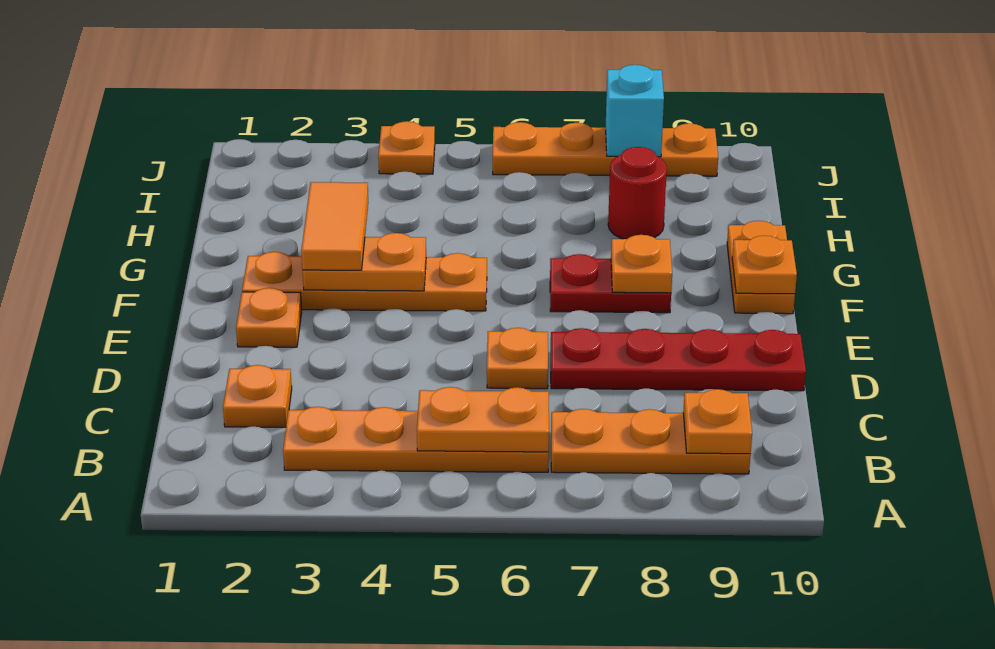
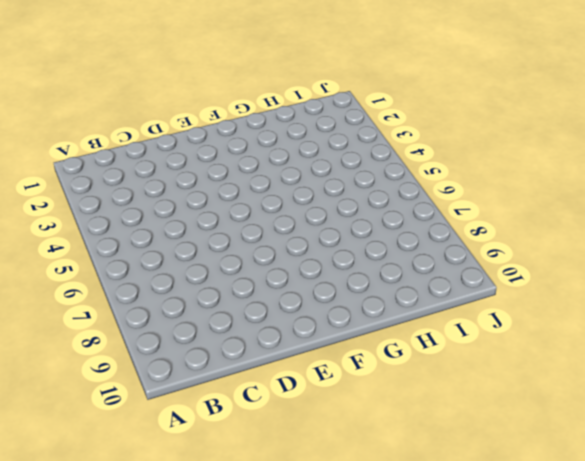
none -> orange plate B3:B6 level 1
none -> orange plate B7:B9 level 1
none -> orange plate C2 level 1

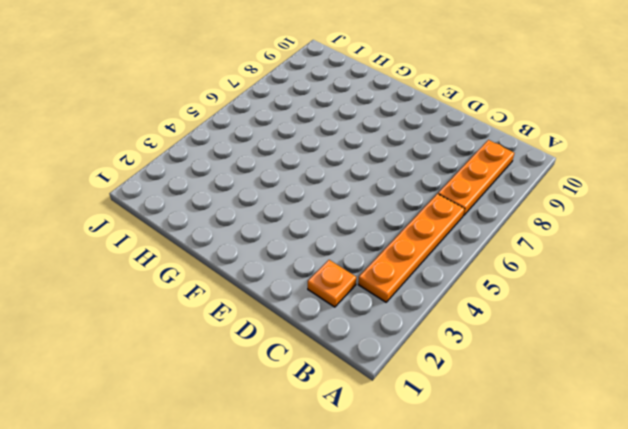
none -> orange plate D6 level 1
none -> red plate D7:D10 level 1
none -> orange plate E2 level 1

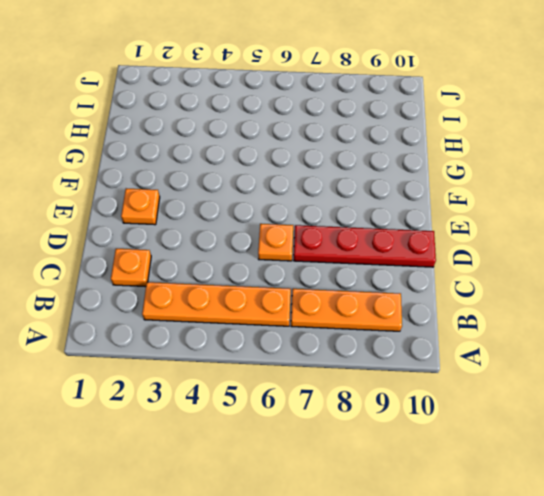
none -> orange plate F2:F5 level 1
none -> red plate F7:F8 level 1
none -> orange plate F10:G10 level 1

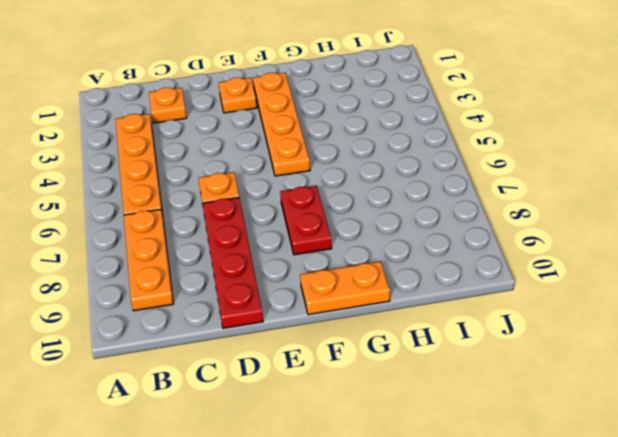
none -> red round brick H8 level 1
none -> orange plate J4 level 1
none -> orange plate J6:J9 level 1

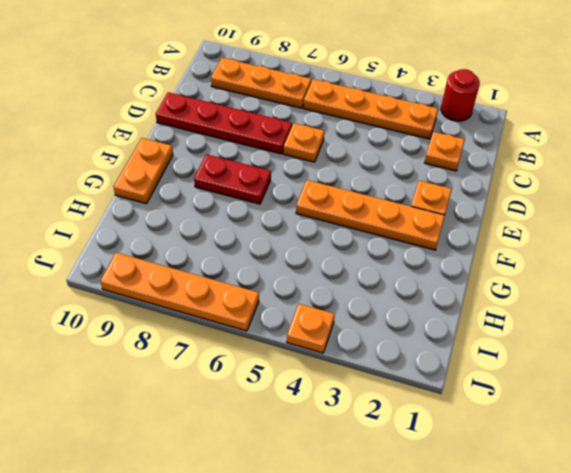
red round brick A2 level 1 -> red round brick H8 level 1
none -> orange plate B5:B6 level 2
none -> orange plate B9 level 2
none -> orange plate F3:F4 level 2

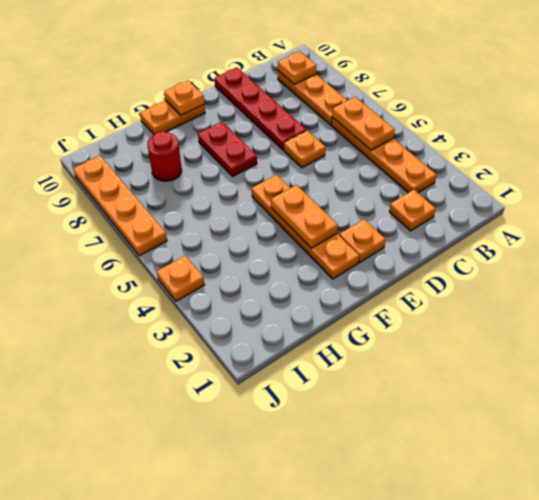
none -> orange plate F8 level 2
none -> cyan brick J8 level 2
none -> orange tile F3:G3 level 3

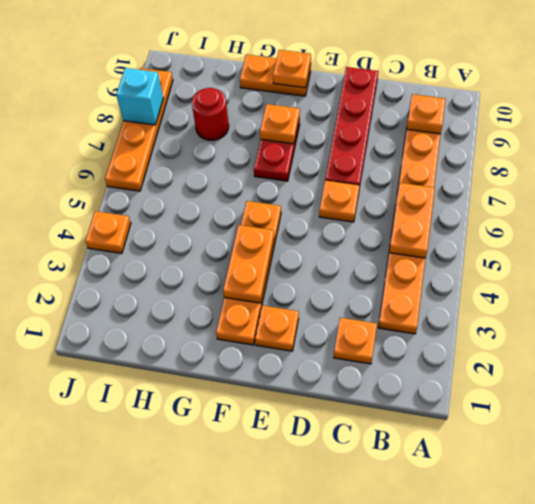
none -> orange tile F3:G3 level 3

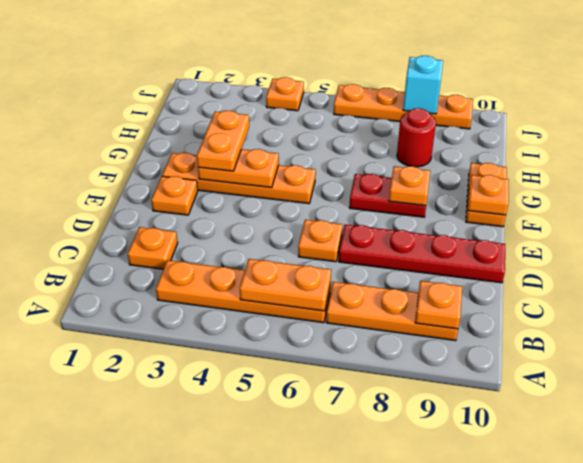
orange plate F3:G3 level 3 -> orange tile F3:G3 level 3

